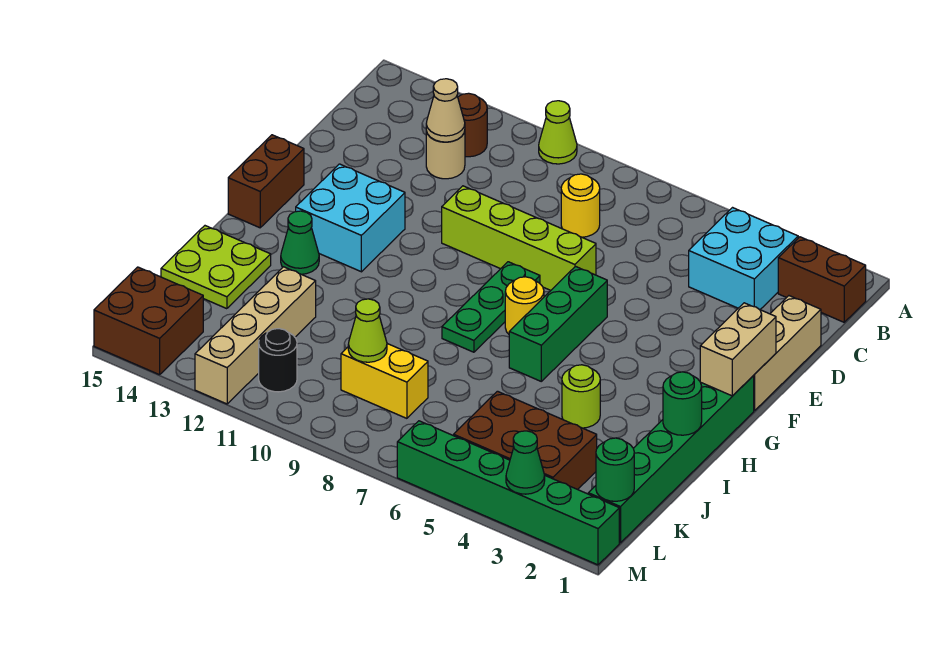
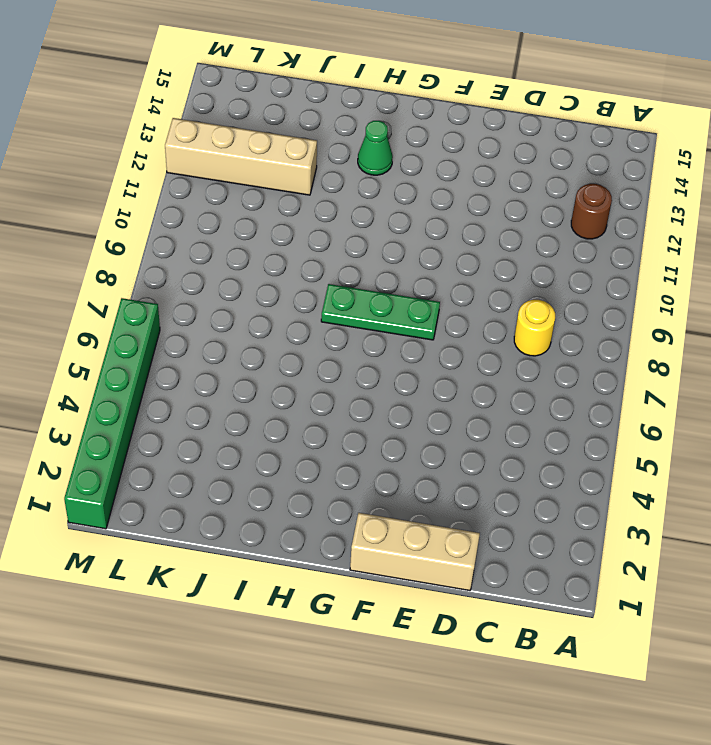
none -> lime cone A10 level 1
none -> brown brick B1:B2 level 1
none -> cyan brick B3:C4 level 1

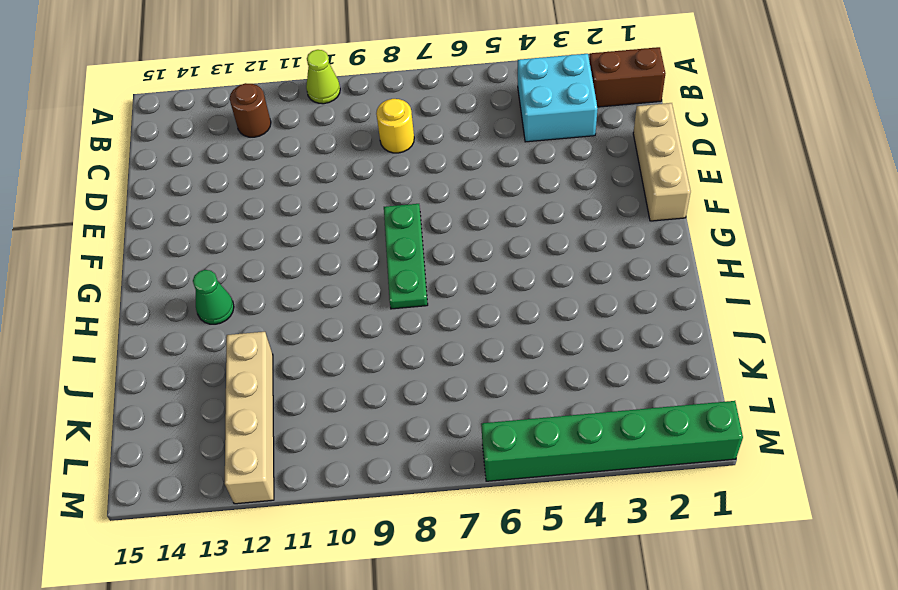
none -> tan round brick C12 level 1
none -> lime brick E7:E10 level 1
none -> green brick F6:H6 level 1

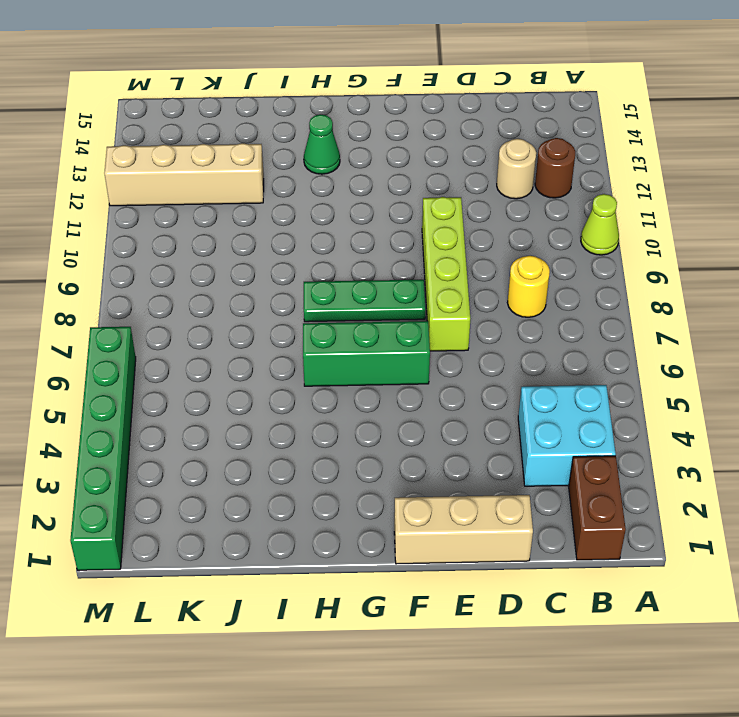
none -> cyan brick F12:G13 level 1
none -> brown brick F15:G15 level 1
none -> green brick G1:L1 level 1

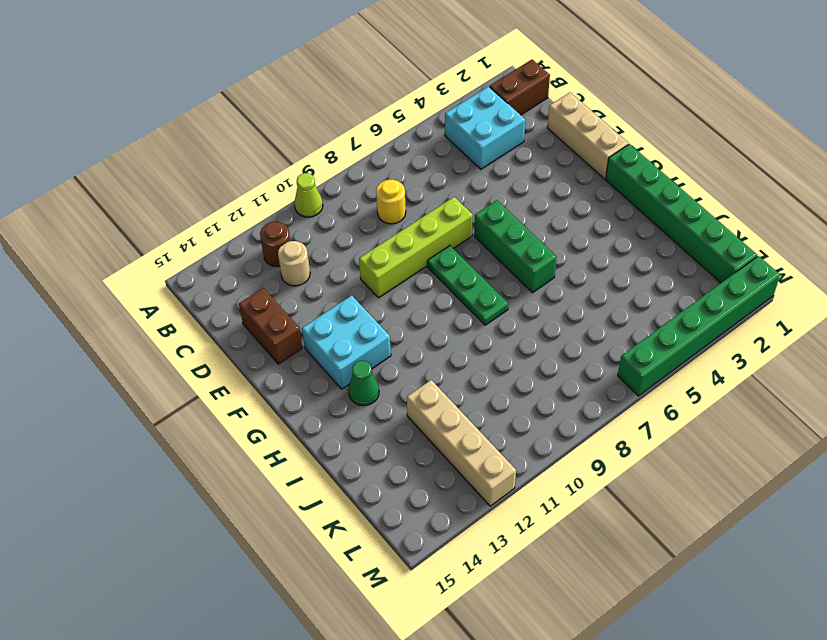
brown brick D14:E14 level 1 -> brown brick F15:G15 level 1
none -> yellow round brick G7 level 1
none -> lime round brick I4 level 1
none -> lime plate I14:J15 level 1

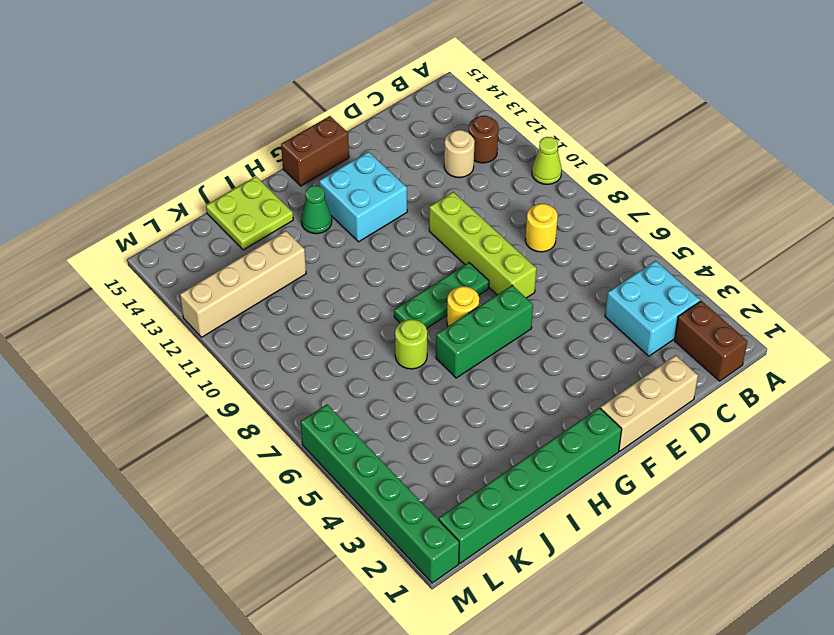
lime round brick I7 level 1 -> lime round brick I4 level 1
none -> brown brick K3:L5 level 1
none -> yellow brick K8:K9 level 1
none -> black round brick L11 level 1

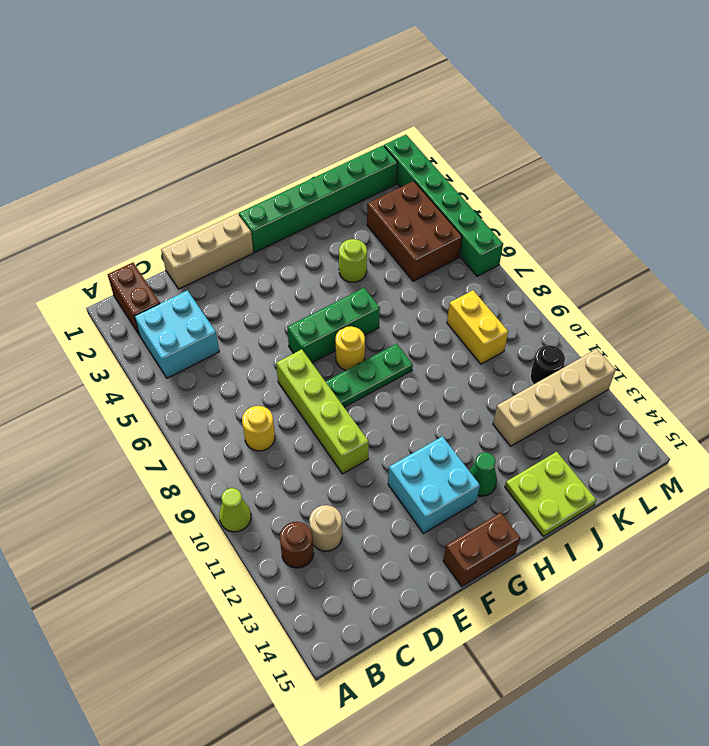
none -> brown brick L14:M15 level 1
none -> tan cone C12 level 2
none -> tan brick F1:G1 level 2

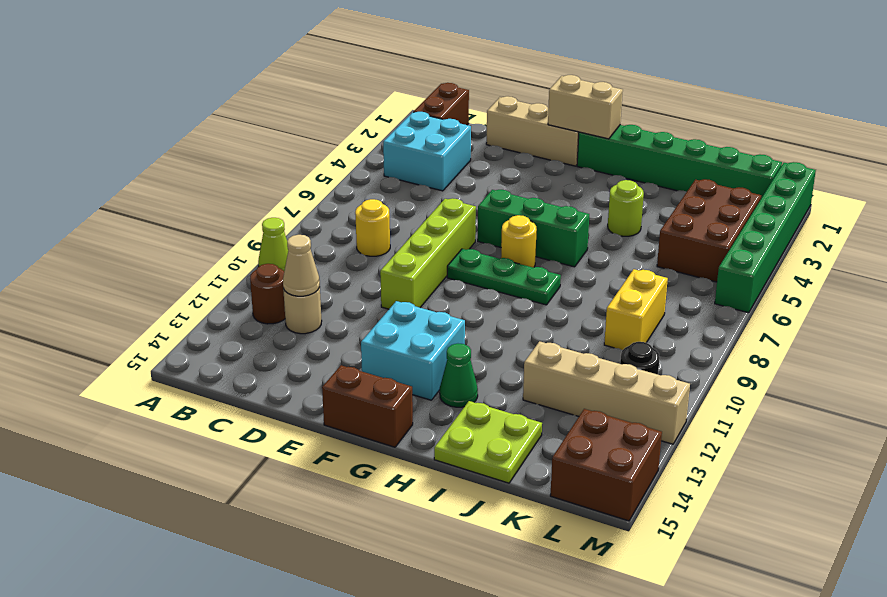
none -> green round brick I1 level 2
none -> lime cone K9 level 2
none -> green round brick L1 level 2

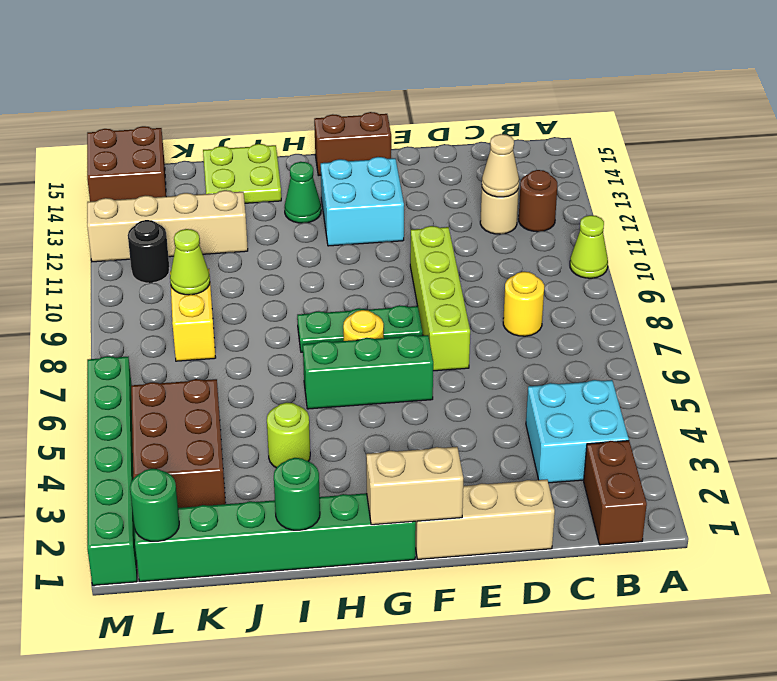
none -> green cone M3 level 2

